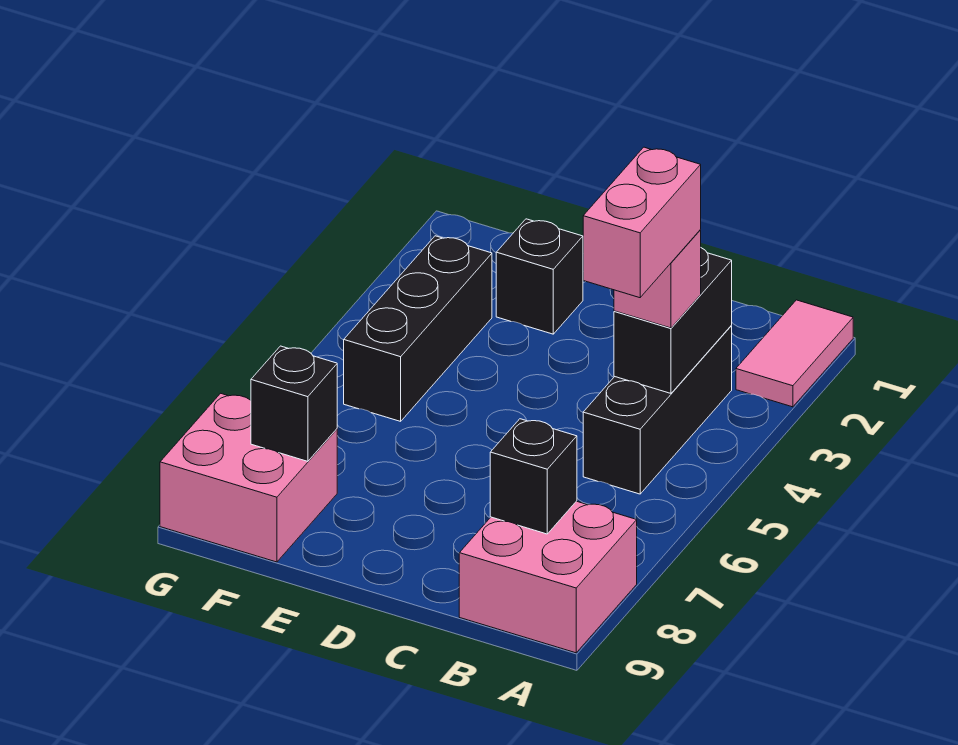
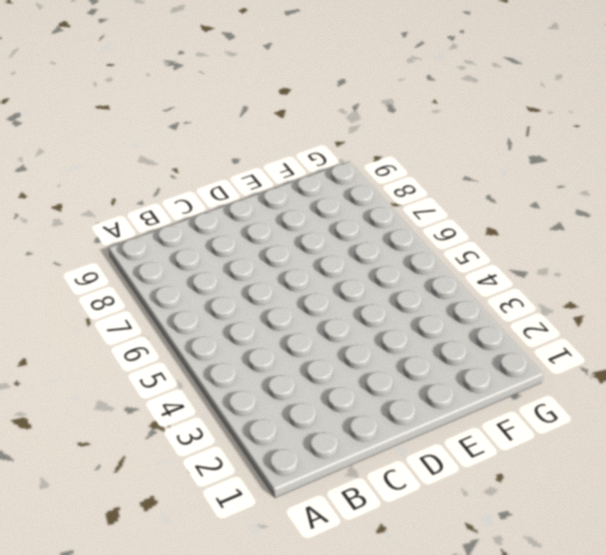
none -> pink tile A1:A2 level 1
none -> pink brick A8:B9 level 1

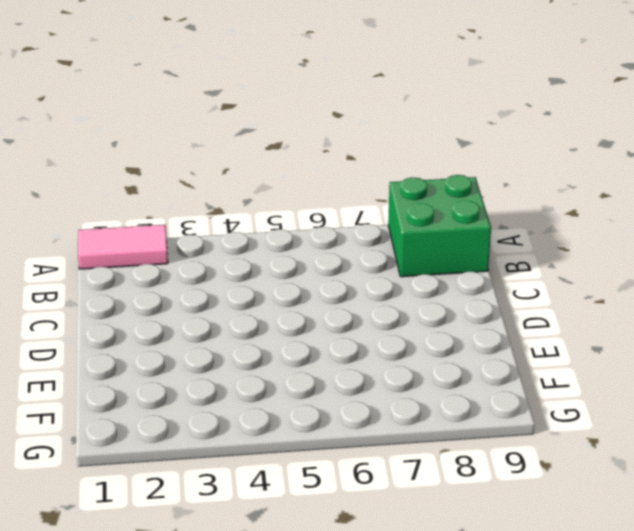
green brick A8:B9 level 1 -> pink brick A8:B9 level 1
none -> black brick B3:B5 level 1
none -> black brick E2 level 1

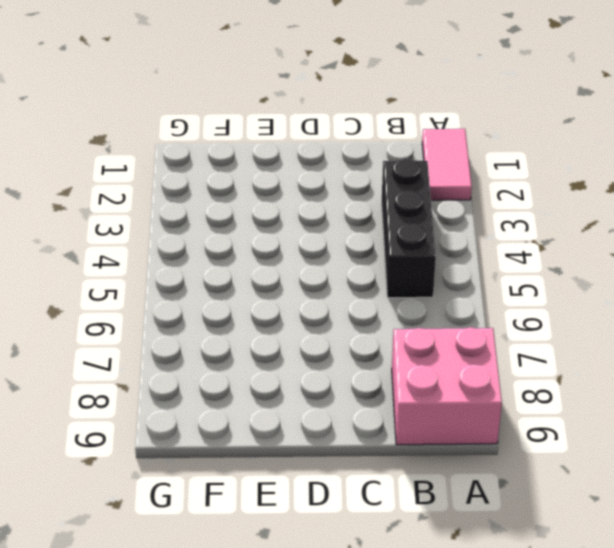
none -> black brick E2 level 1
none -> black brick F3:F5 level 1

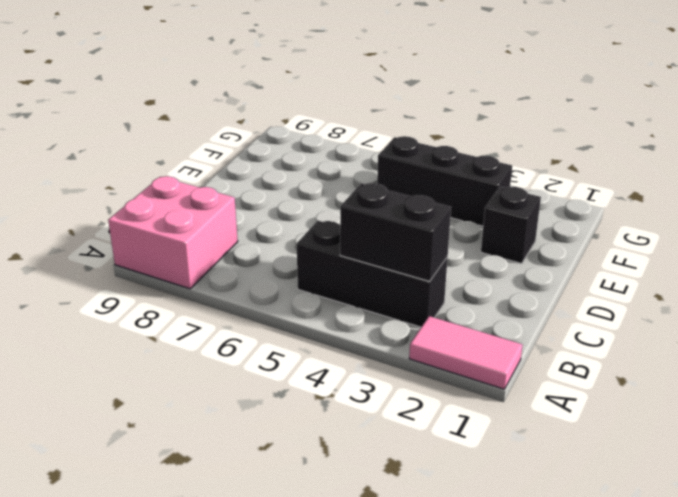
none -> pink brick F8:G9 level 1
none -> black brick B8 level 2

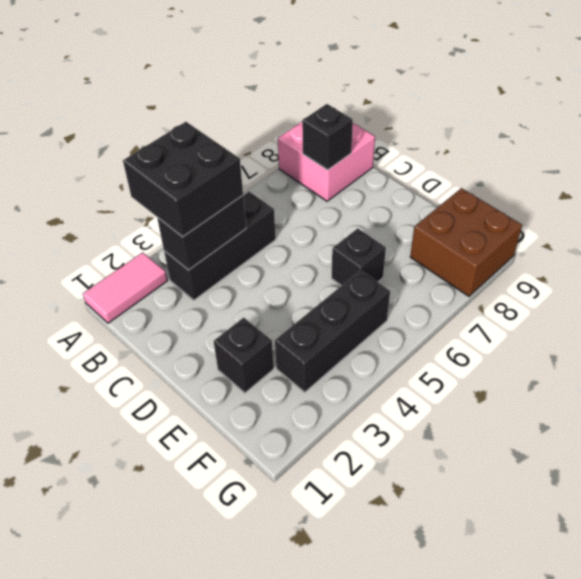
black brick A3:B4 level 3 -> pink brick B4 level 3
black brick E6 level 1 -> black brick F8 level 2
brown brick F8:G9 level 1 -> pink brick F8:G9 level 1
none -> pink brick B4:B5 level 4

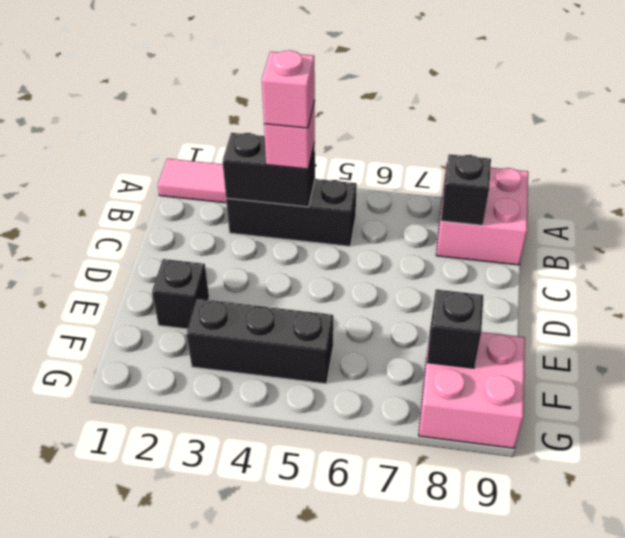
pink brick B4 level 4 -> pink brick B4:B5 level 4

